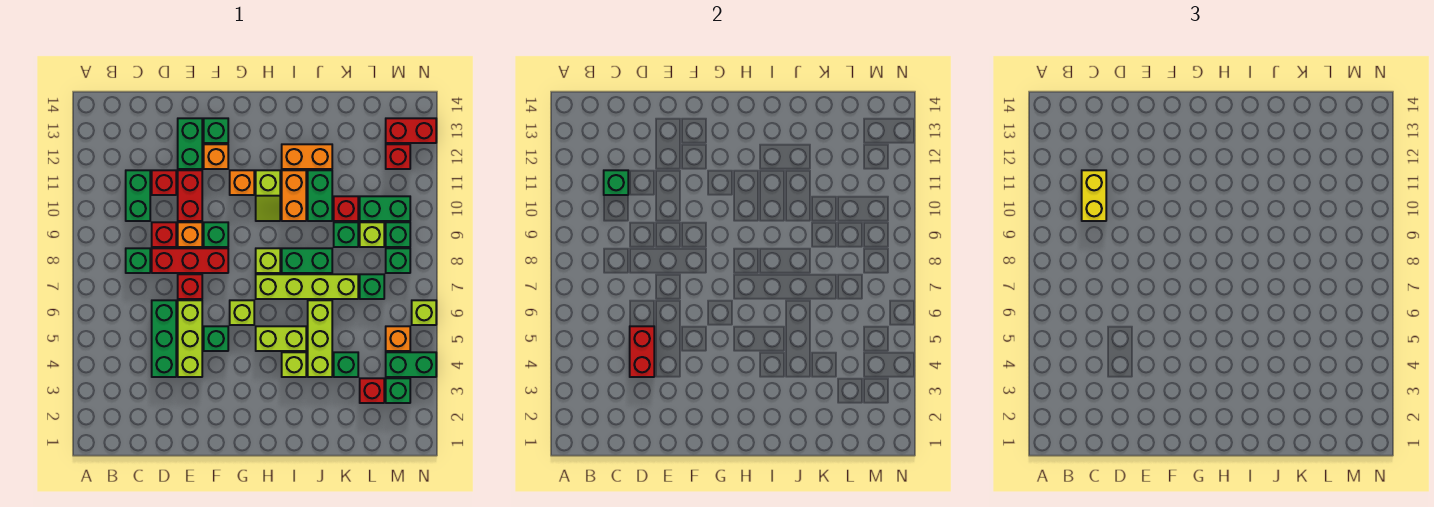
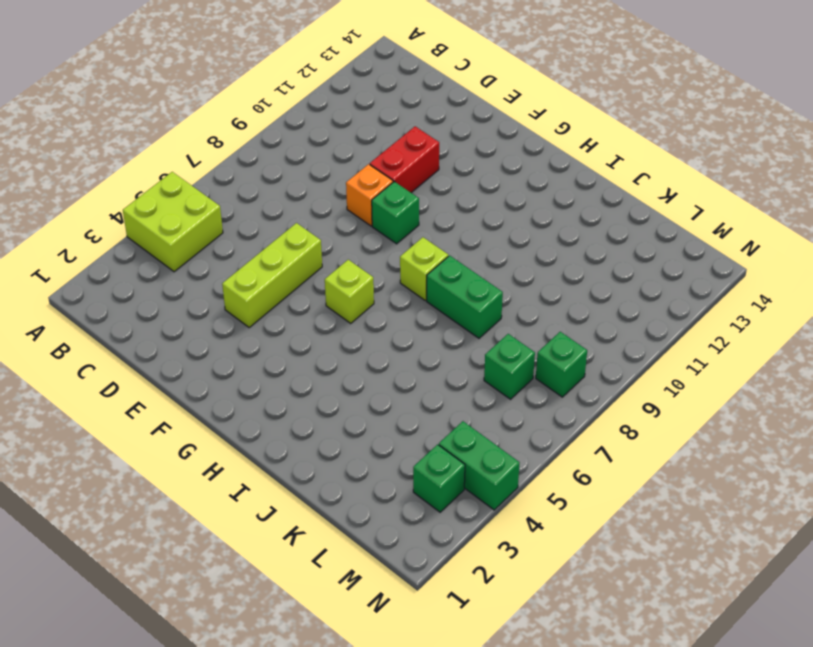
lime brick A4:B5 level 1 -> none
none -> green brick C8 level 1
none -> green brick C10:C11 level 1
none -> green brick D4:D6 level 1
none -> red brick D8:F8 level 1

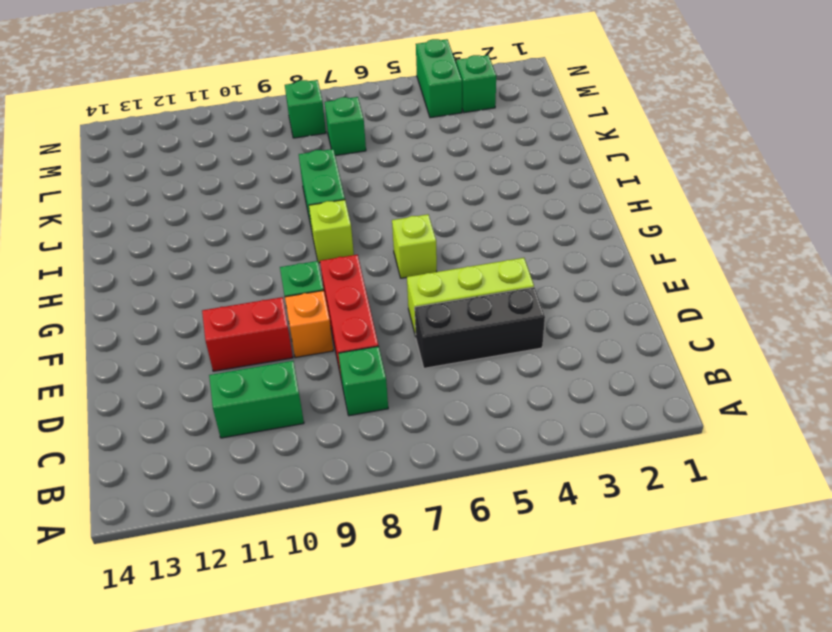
black brick D4:D6 level 1 -> green brick D4:D6 level 1
none -> red brick D9 level 1
none -> red brick D11 level 1
none -> red brick E7 level 1
none -> green brick E12:E13 level 1

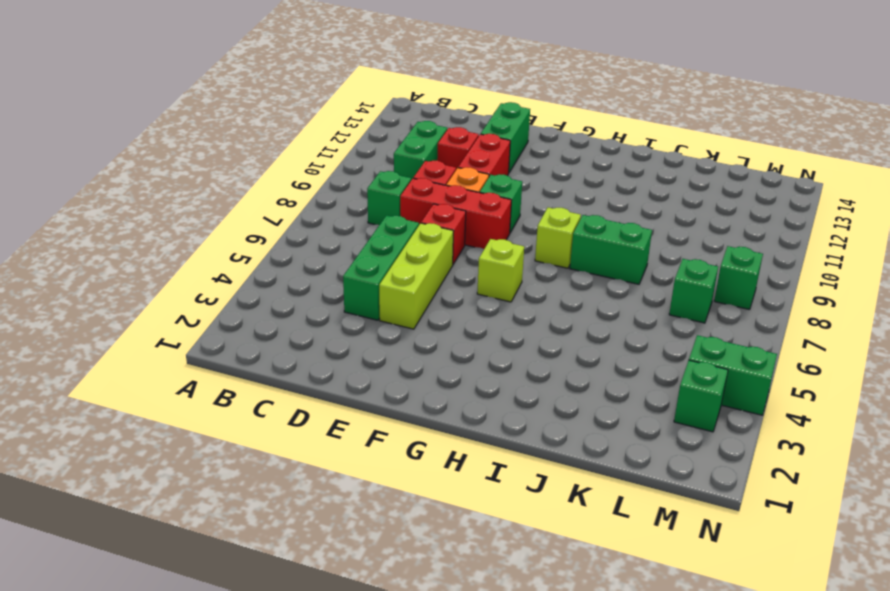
none -> green brick F5 level 1
none -> orange brick F12 level 1
none -> green brick F13 level 1
none -> orange brick G11 level 1

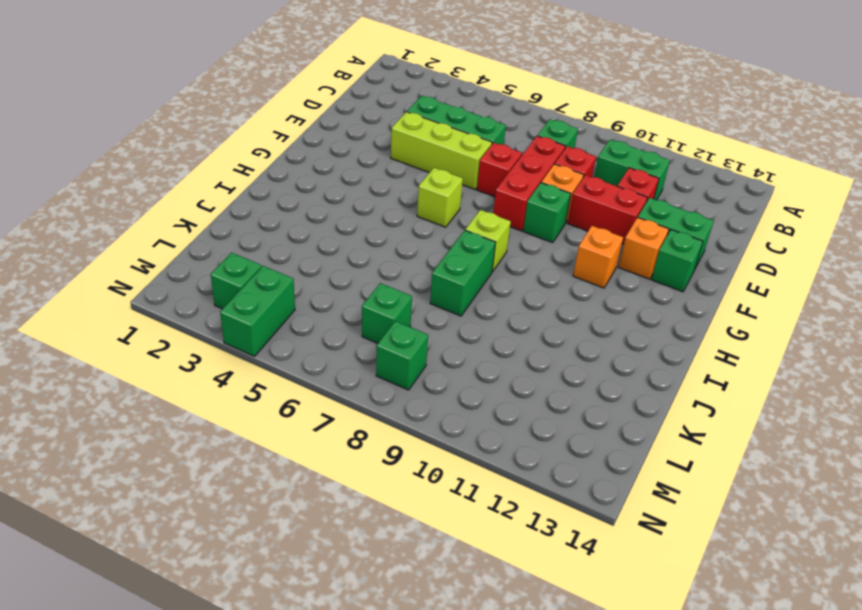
none -> green brick F5 level 1
none -> lime brick H5:I5 level 1
none -> lime brick H7:K7 level 1
none -> lime slope H10:H11 level 1 top 11

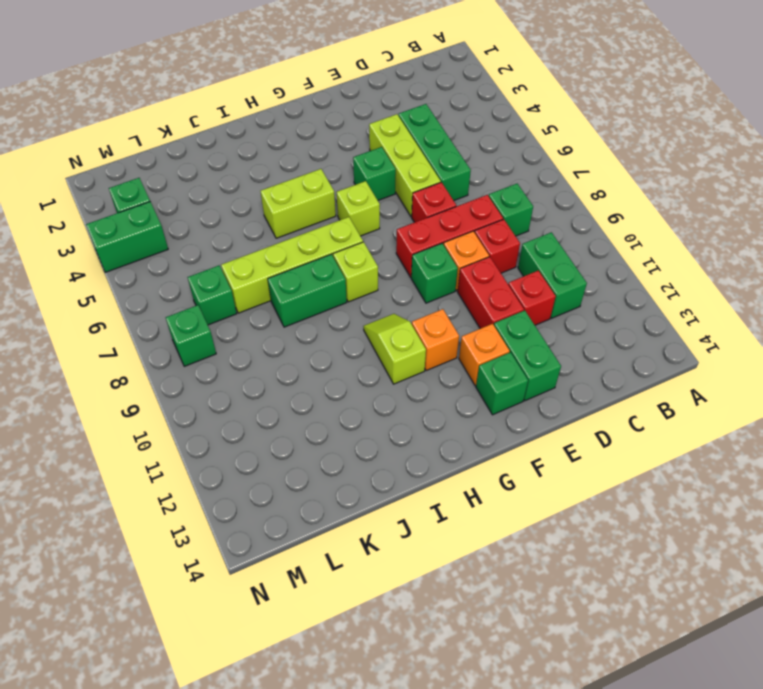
none -> lime brick I4 level 1
none -> orange brick I10:I11 level 1
none -> orange brick I12:J12 level 1
none -> lime brick J4:J6 level 1

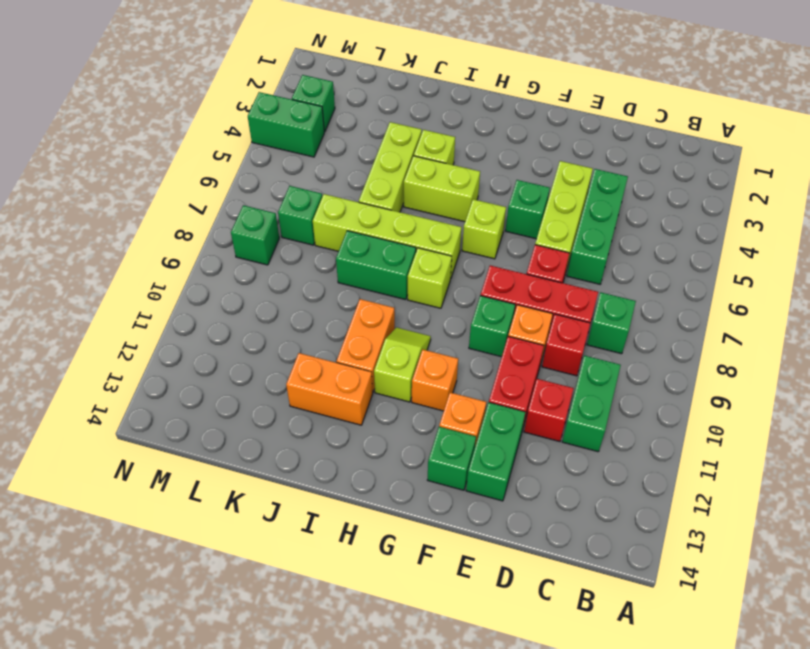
none -> green brick J10:J11 level 1
none -> green brick K4 level 1
none -> green brick K9 level 1
none -> red brick K10 level 1

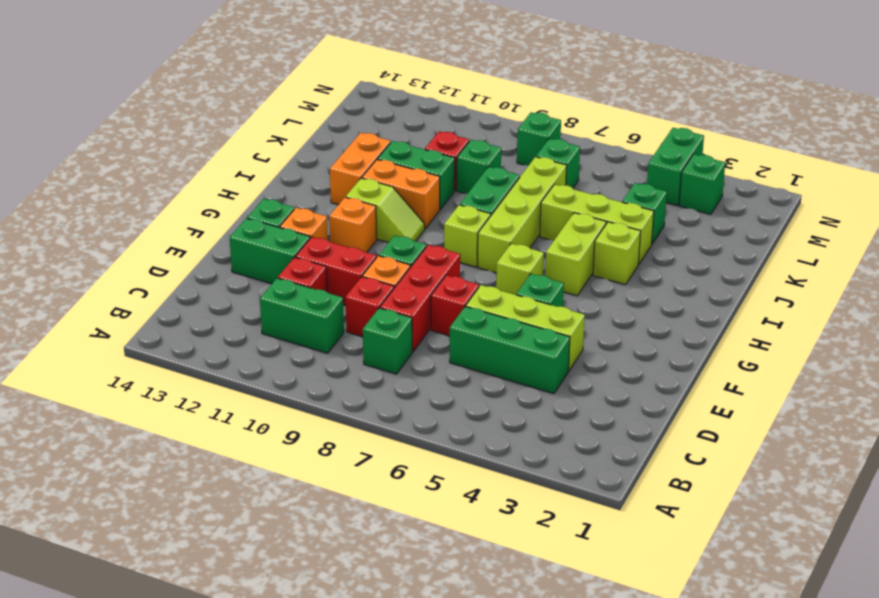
none -> red brick L3 level 1
none -> lime brick L9 level 1
none -> green brick L10:M10 level 1
none -> orange brick M5 level 1

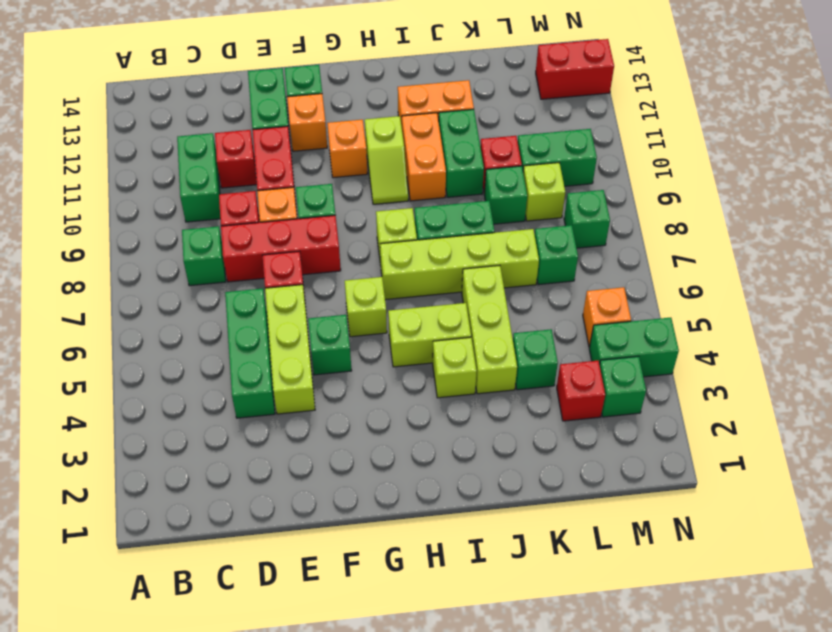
none -> green brick M9 level 1
none -> red brick M12 level 1
none -> lime brick N6 level 1
none -> green brick C11 level 2

